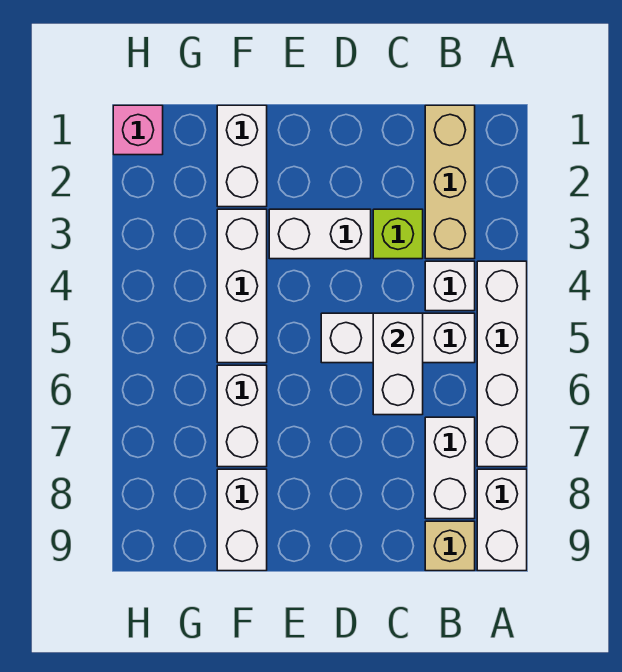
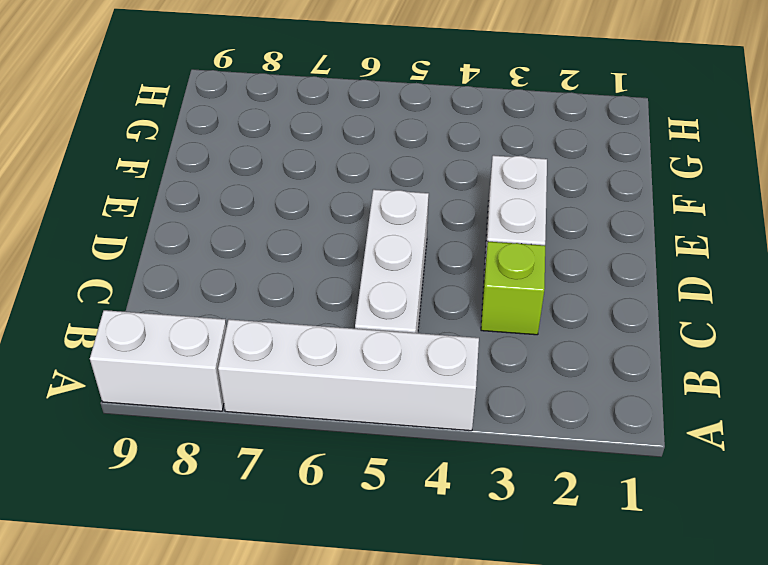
none -> tan brick B1:B3 level 1
none -> white brick B4 level 1
none -> white brick B7:B8 level 1

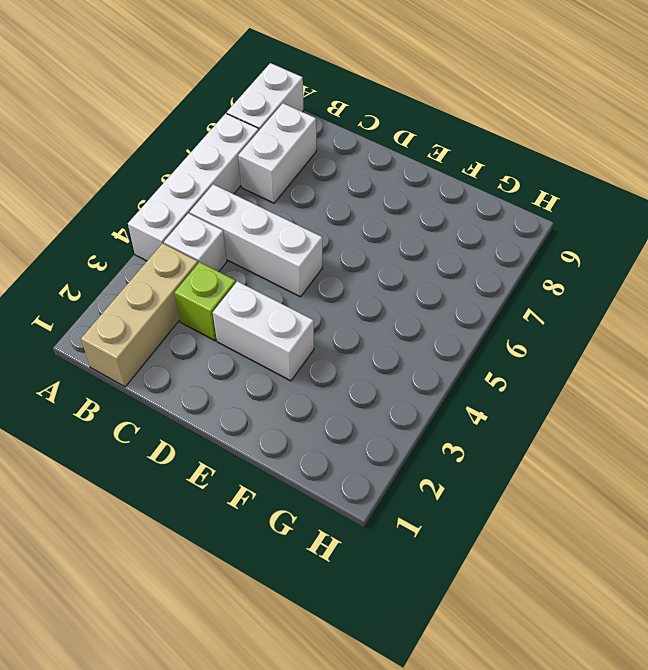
none -> tan brick B9 level 1
none -> white brick F1:F2 level 1
none -> white brick F3:F5 level 1

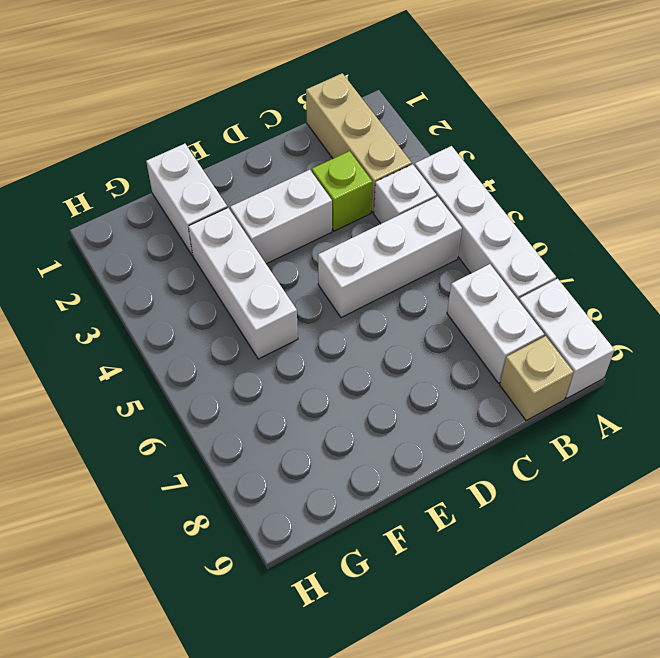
none -> white brick F6:F7 level 1
none -> white brick F8:F9 level 1
none -> pink brick H1 level 1

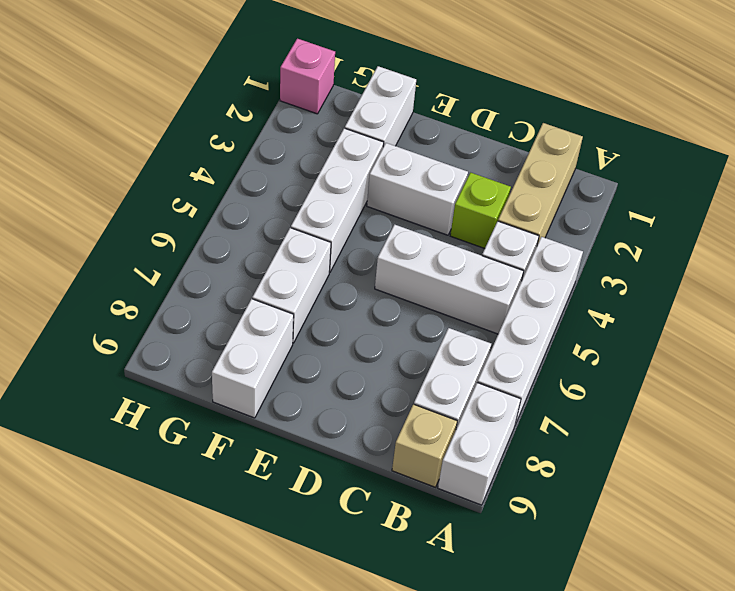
none -> white brick C5:C6 level 2

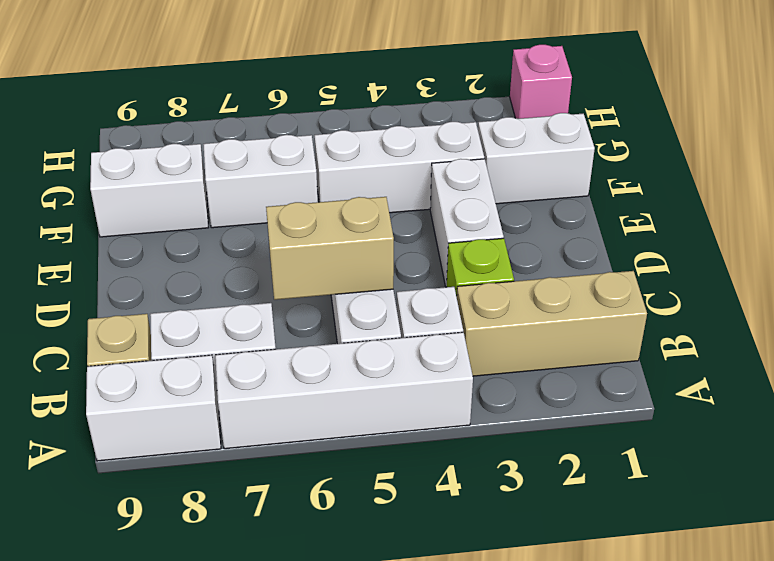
tan brick C5:C6 level 2 -> white brick C5:C6 level 2

